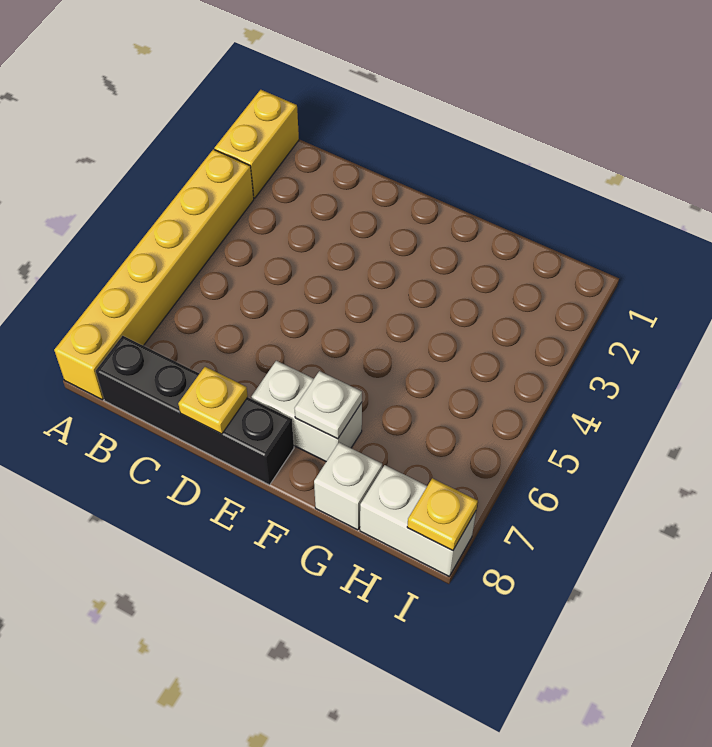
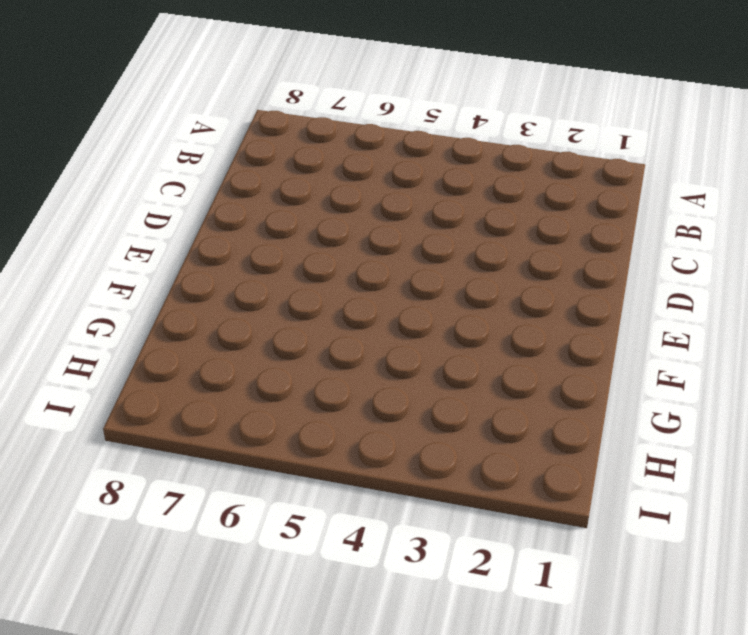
none -> yellow brick A1:A2 level 1
none -> yellow brick A3:A8 level 1

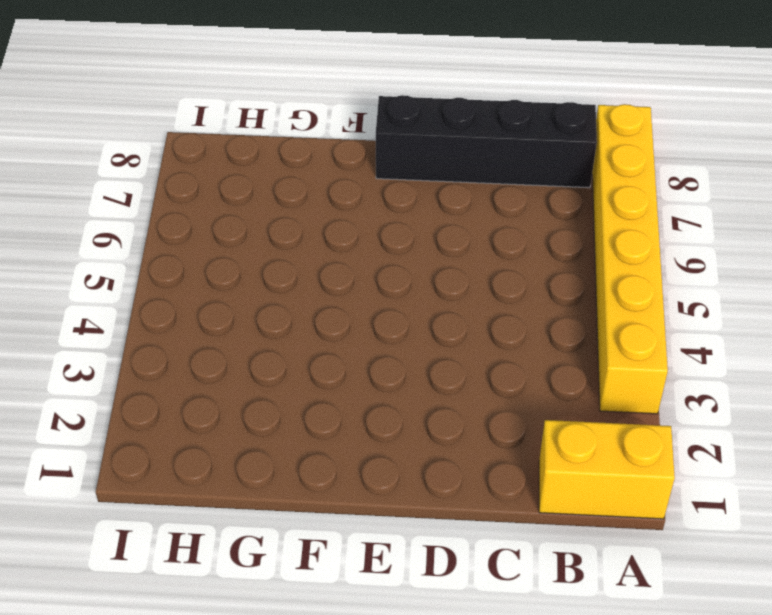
yellow brick A1:B1 level 1 -> yellow brick A1:A2 level 1
none -> white brick E7:F7 level 1
none -> white brick G8 level 1

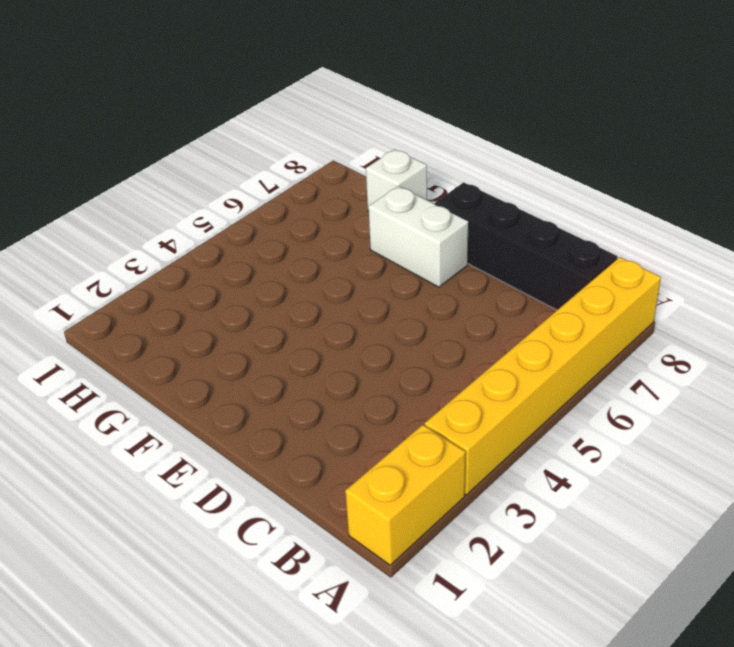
none -> white brick H8:I8 level 1
none -> yellow plate D8 level 2

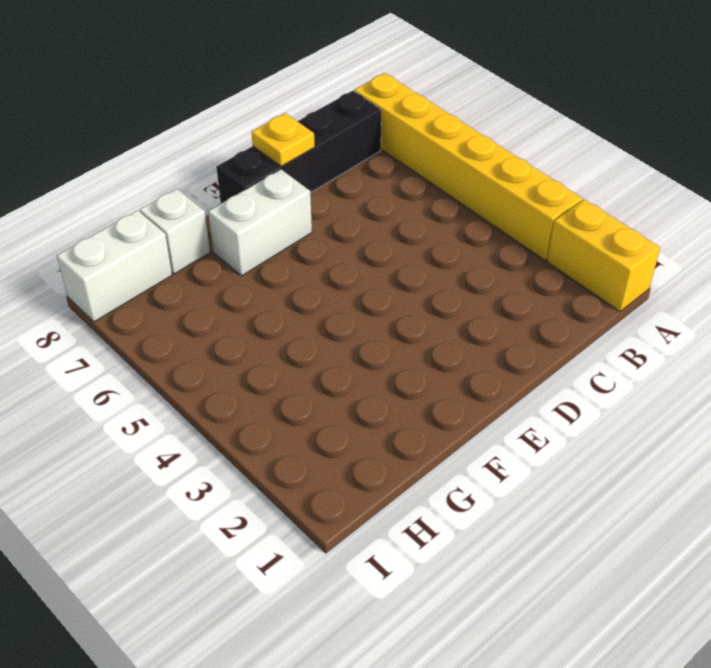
none -> white plate F7 level 2
none -> yellow plate I8 level 2

